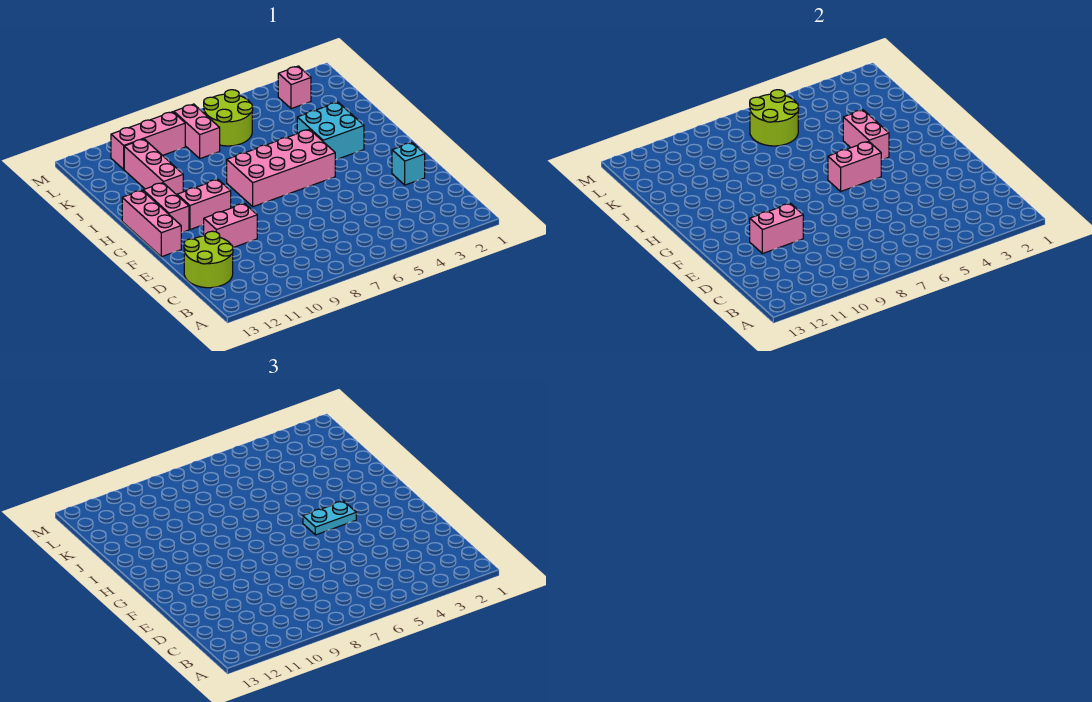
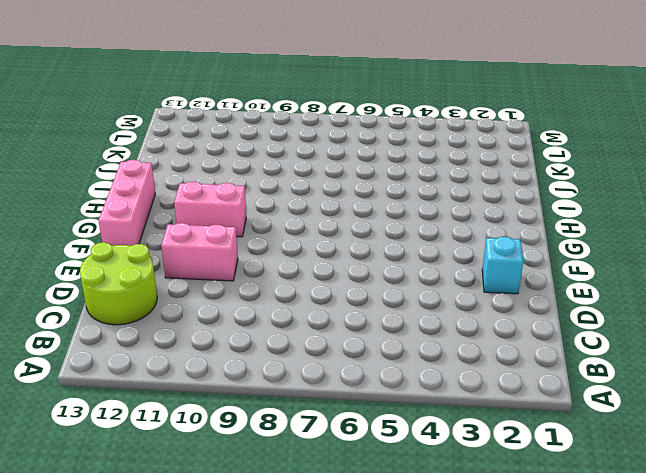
none -> pink brick G5:H8 level 1
none -> pink brick G12:H12 level 1
none -> cyan brick H3:I4 level 1

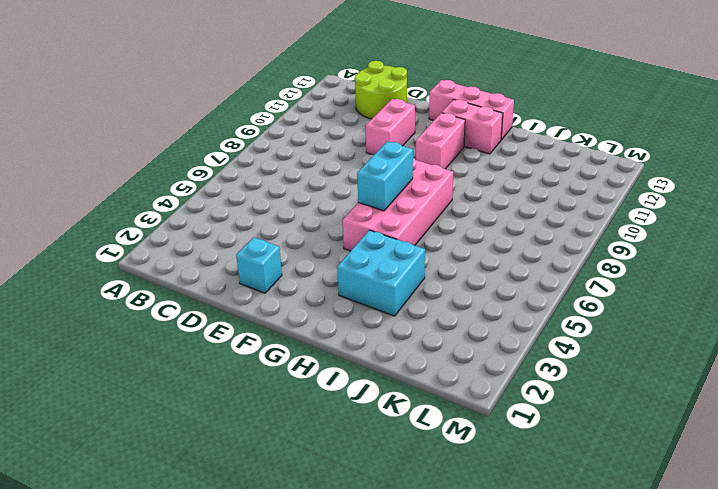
cyan brick G6:G7 level 2 -> pink brick G5:G6 level 2
none -> pink brick I11:K11 level 1
none -> lime round brick K6:L7 level 1
none -> pink brick K8:L8 level 1

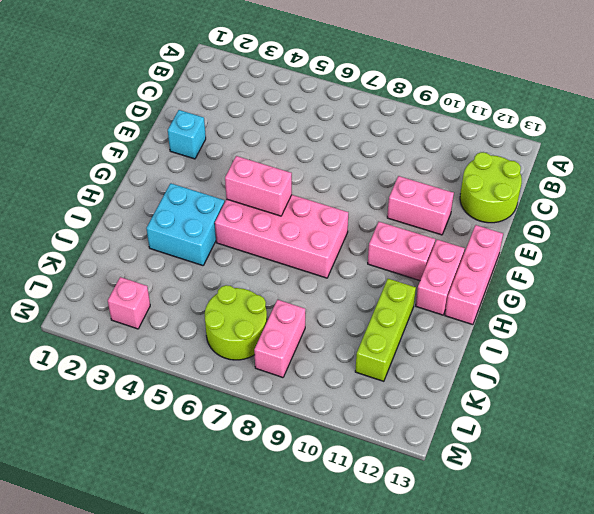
lime brick I11:K11 level 1 -> pink brick I11:K11 level 1
none -> pink brick L9:L11 level 1
none -> pink brick E10:E11 level 2
none -> pink brick H4:I4 level 2

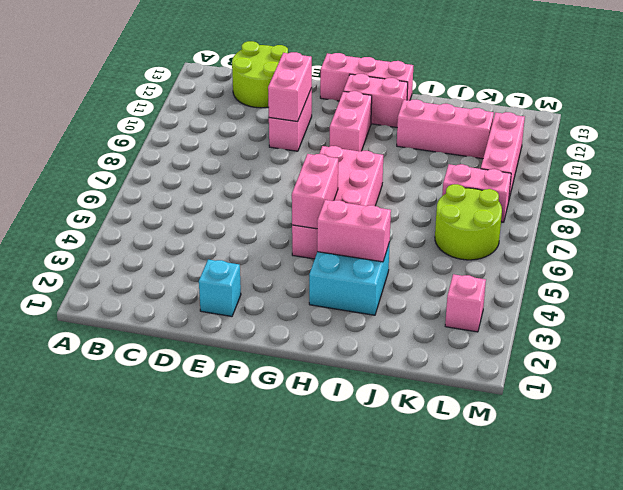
none -> lime round brick K6:L7 level 2
none -> cyan plate G4:G5 level 3

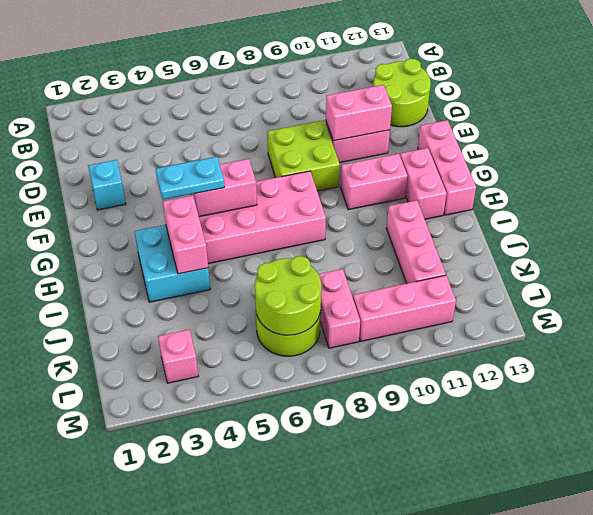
lime brick E8:F9 level 1 -> none

